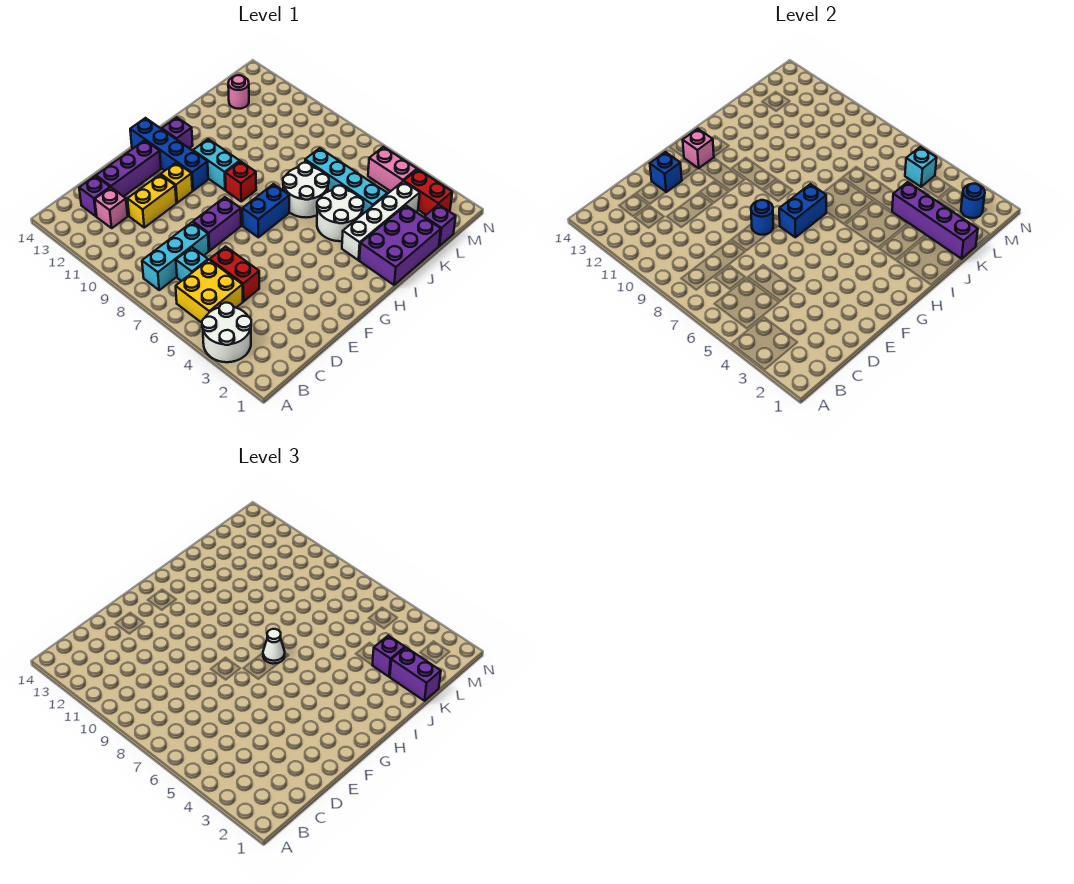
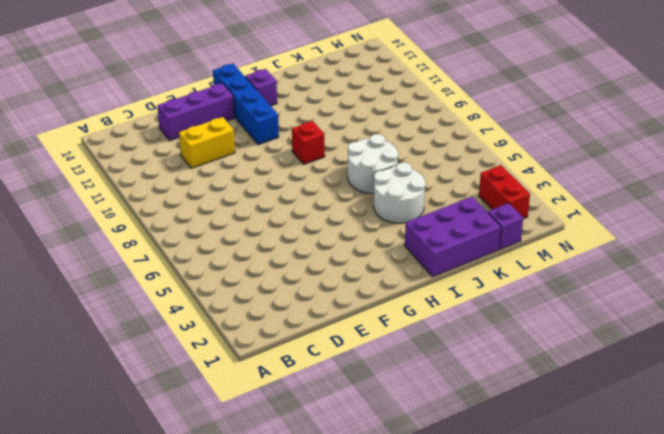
none -> white round brick A3:B4 level 1
none -> yellow brick B5:C6 level 1
none -> cyan brick B8:D8 level 1
none -> cyan brick C7 level 1

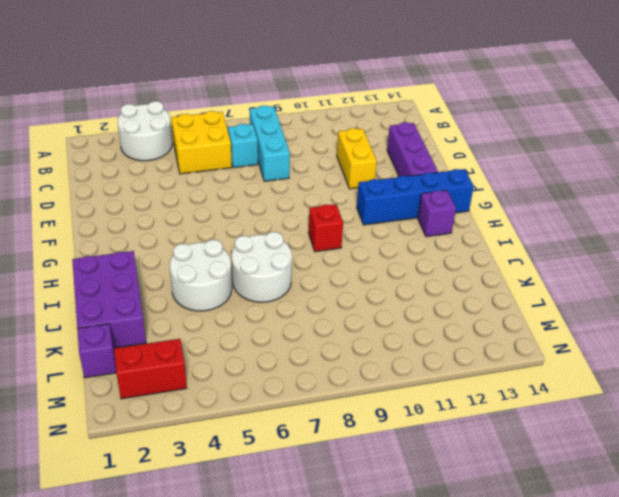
none -> pink brick C12 level 1
none -> purple brick C13 level 1
none -> red brick D5:D6 level 1
none -> purple brick E8:F8 level 1

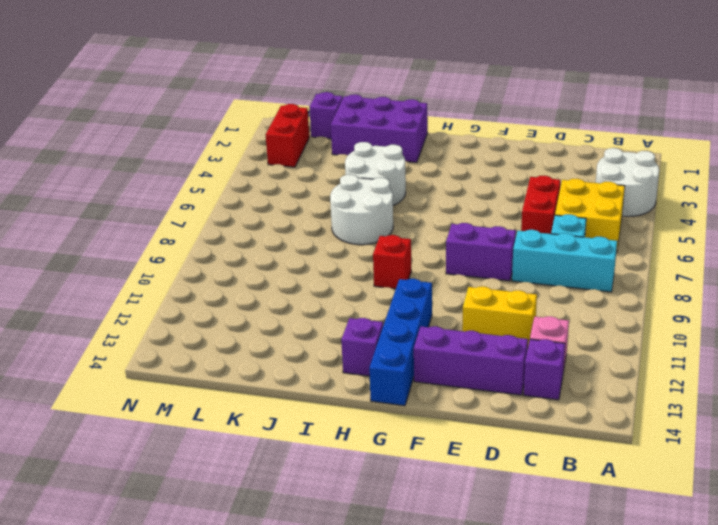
none -> yellow brick F11 level 1
none -> blue brick G7:H7 level 1
none -> cyan brick H10:H11 level 1
none -> white brick I3:L3 level 1

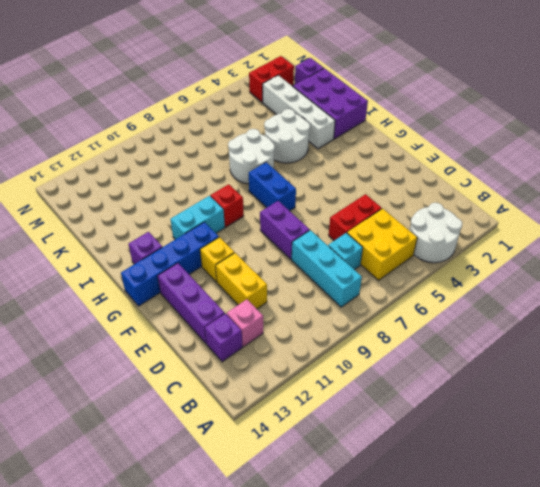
none -> cyan brick K4:K7 level 1
none -> pink round brick L13 level 1
none -> pink brick M4:M5 level 1
none -> blue brick E13 level 2

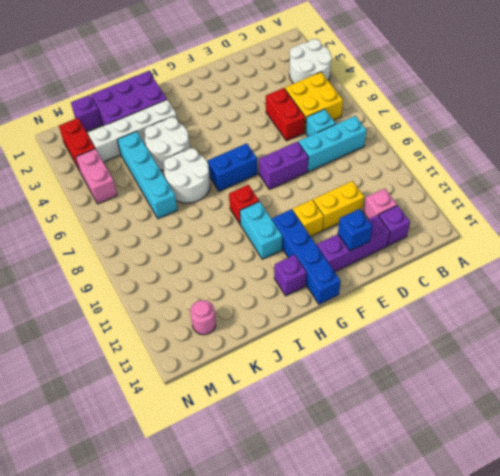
none -> blue round brick F8 level 2
none -> blue brick G7:H7 level 2
none -> pink brick G13 level 2
none -> purple brick K1:K4 level 2

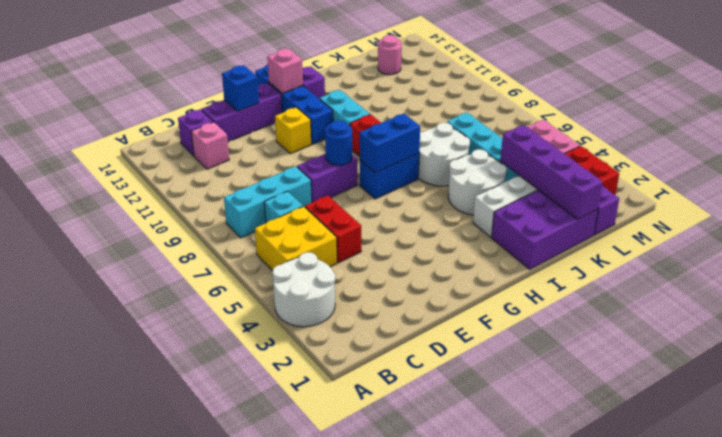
none -> yellow brick D11:E11 level 1
none -> blue round brick M2 level 2
none -> cyan brick M5 level 2
none -> white cone H7 level 3

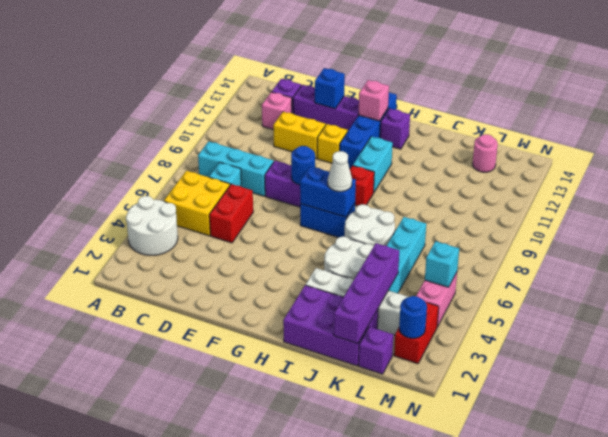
none -> purple brick K1:K2 level 3
none -> purple brick K3 level 3

